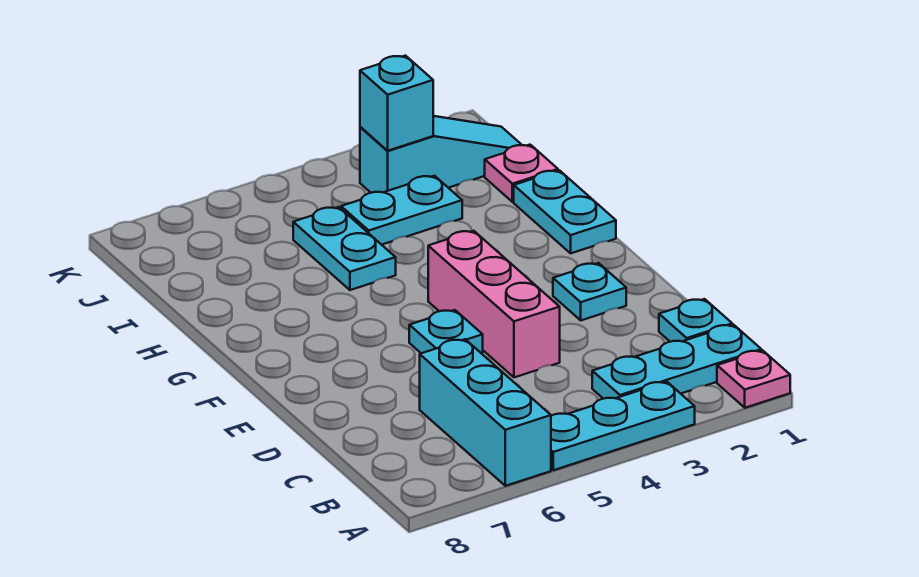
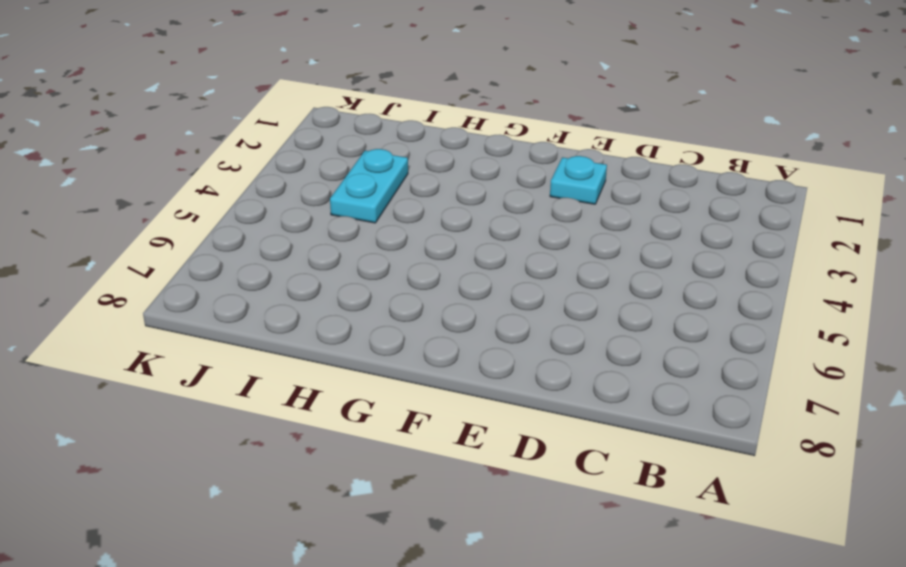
none -> pink plate A1 level 1
none -> cyan plate A3:A5 level 1
none -> cyan brick A6:C6 level 1

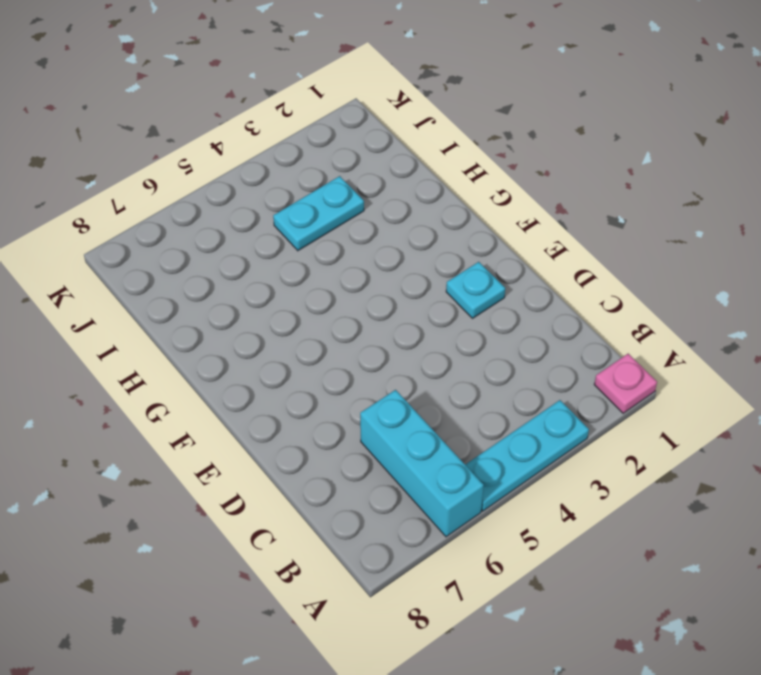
none -> cyan plate B1:B3 level 1
none -> cyan plate C1 level 1
none -> pink brick D4:F4 level 1

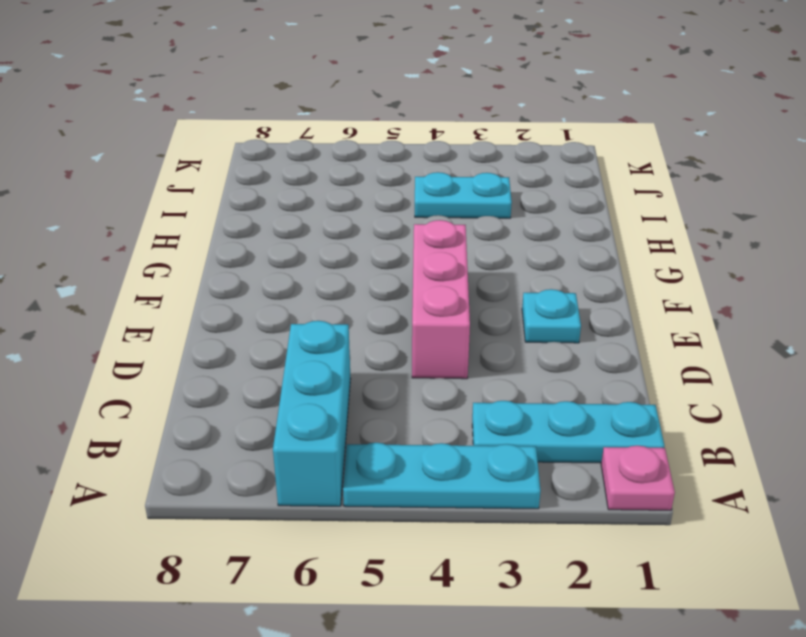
none -> cyan plate C1 level 1
none -> cyan plate E5 level 1
none -> cyan plate G1:H1 level 1

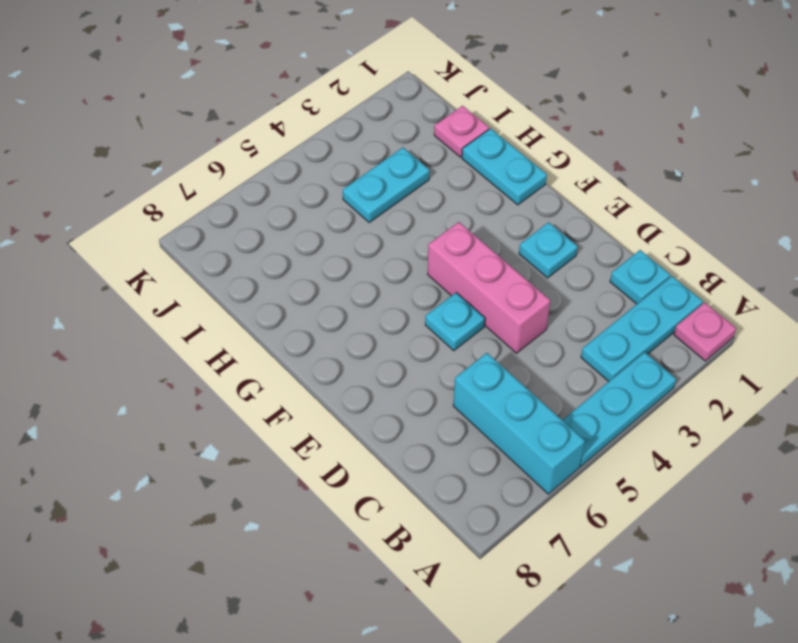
none -> cyan plate H5:I5 level 1
none -> cyan slope J1:J3 level 1 top 3
none -> cyan brick J3 level 2

